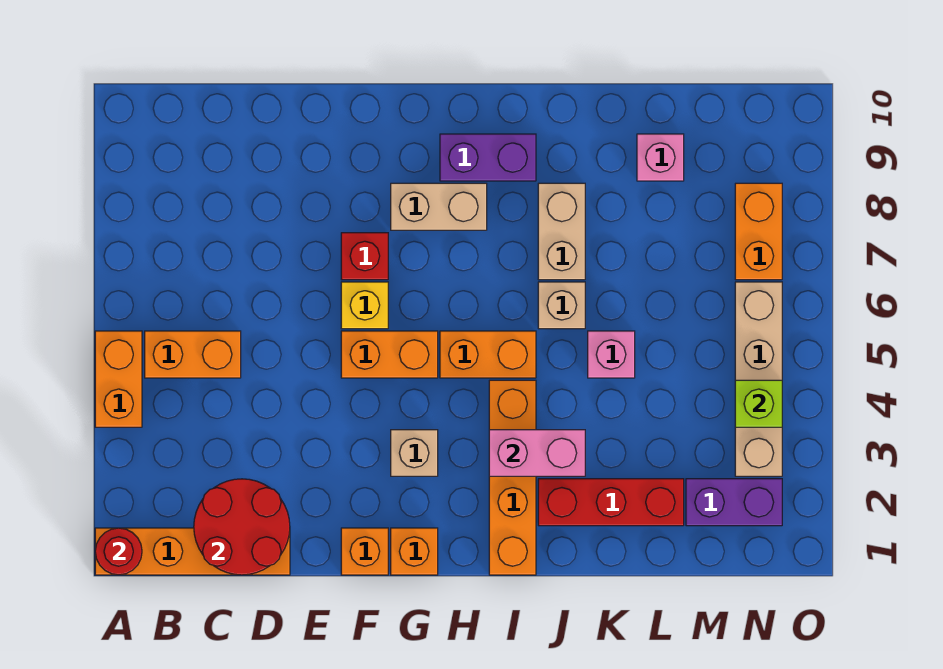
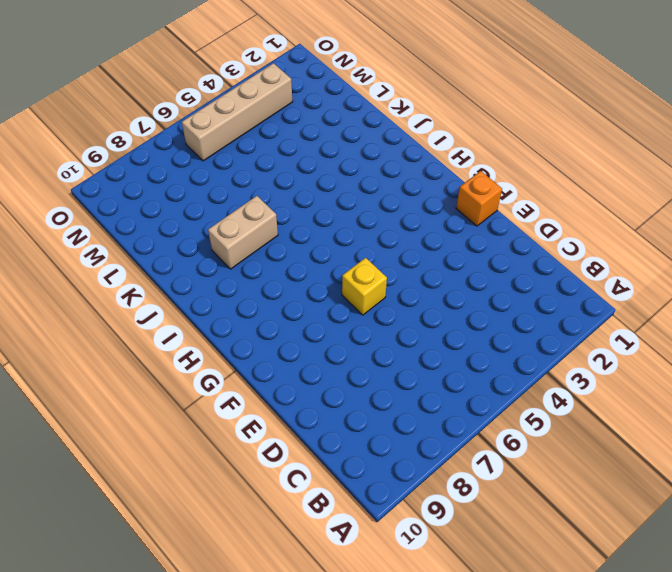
none -> orange brick A1:D1 level 1
none -> orange brick A4:A5 level 1
none -> orange brick B5:C5 level 1

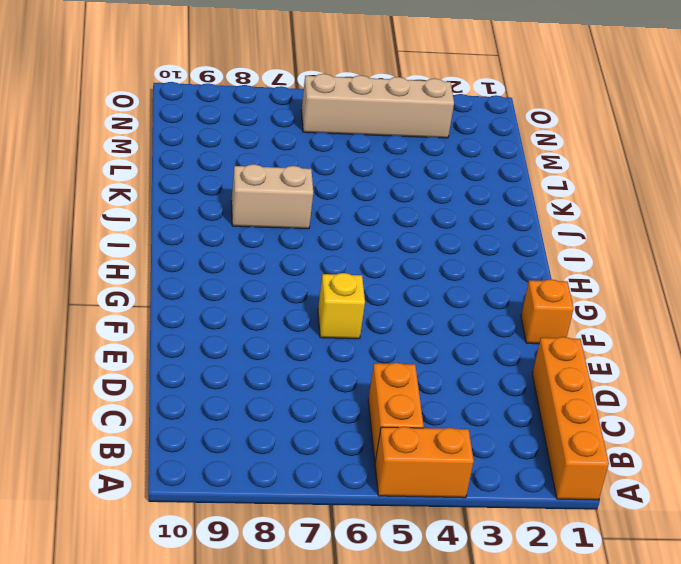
none -> orange brick F5:G5 level 1
none -> red brick F7 level 1
none -> orange brick G1 level 1

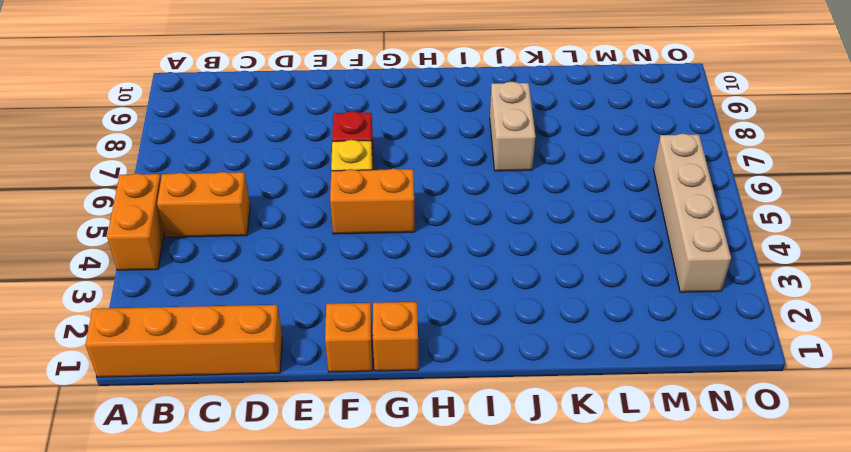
none -> tan brick G3 level 1
none -> tan brick G8:H8 level 1
none -> orange brick H5:I5 level 1

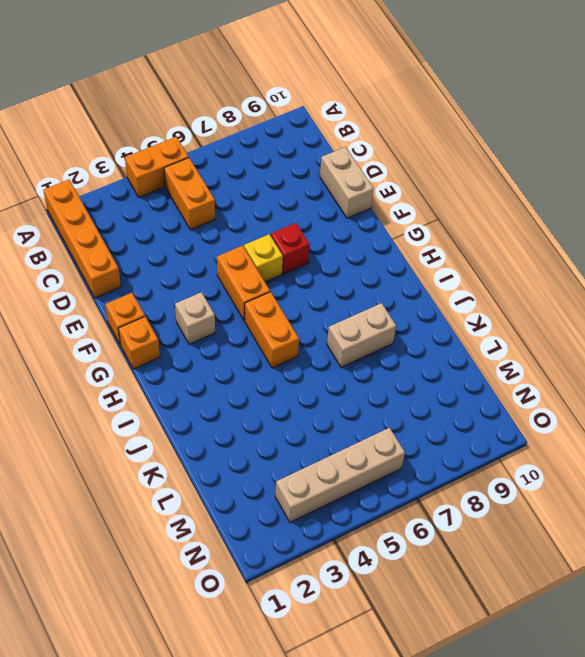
tan brick D10:E10 level 1 -> tan brick G8:H8 level 1
none -> purple brick H9:I9 level 1
none -> orange brick I1:I4 level 1
none -> red brick J2:L2 level 1

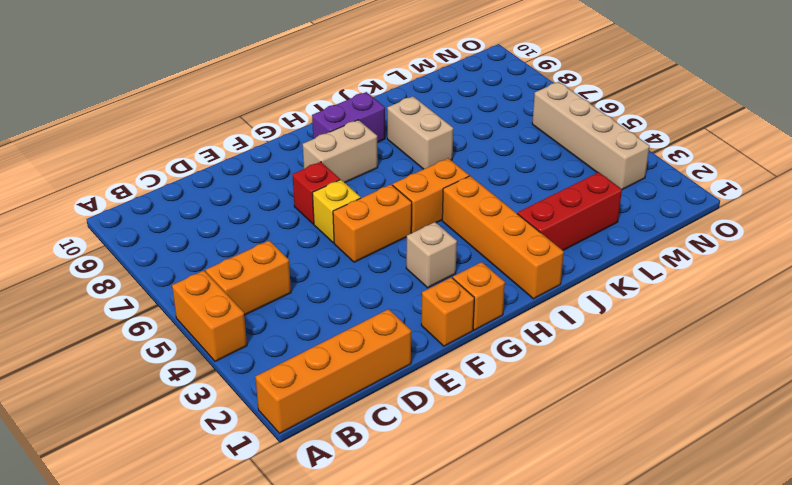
none -> tan brick J6 level 1
none -> pink brick K5 level 1
none -> pink brick L9 level 1

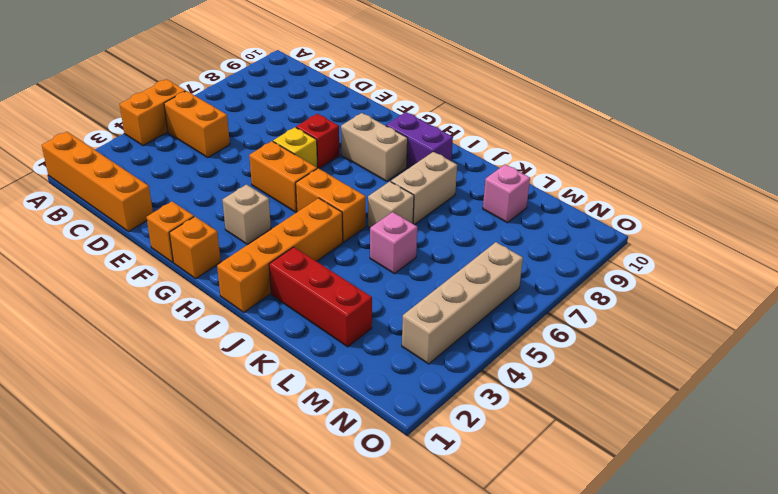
none -> purple brick M2:N2 level 1
none -> orange brick N7:N8 level 1
none -> red round brick A1 level 2

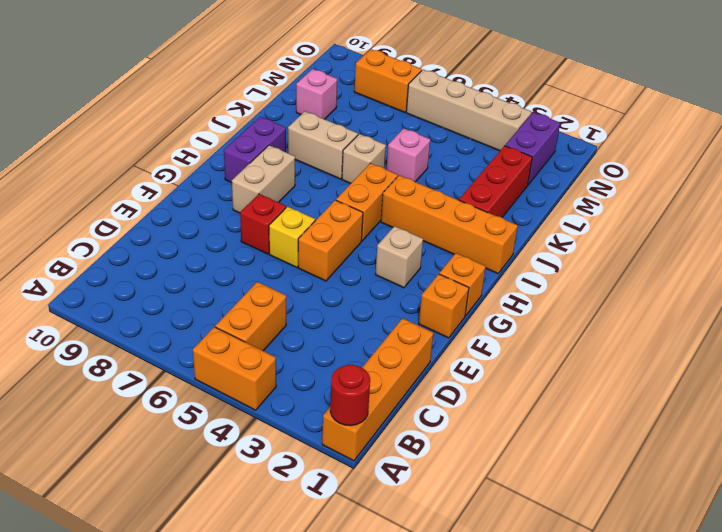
none -> red round brick C1:D2 level 2
none -> pink brick I3:J3 level 2
none -> lime brick N4 level 2

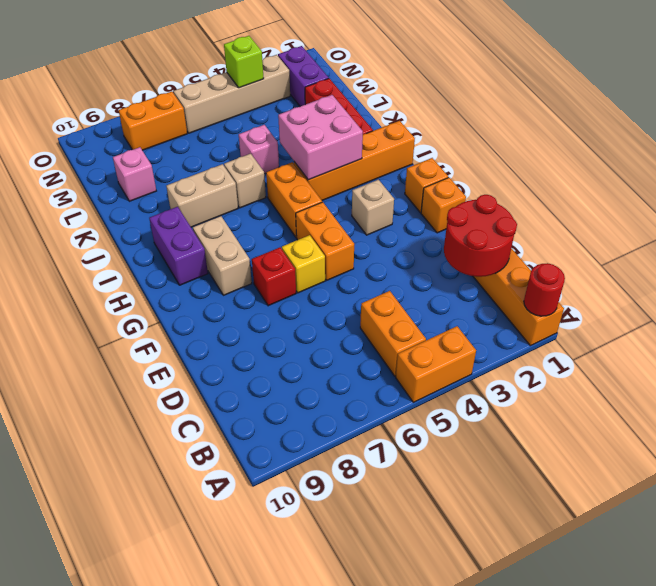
pink brick I3:J4 level 2 -> pink brick I3:J3 level 2

